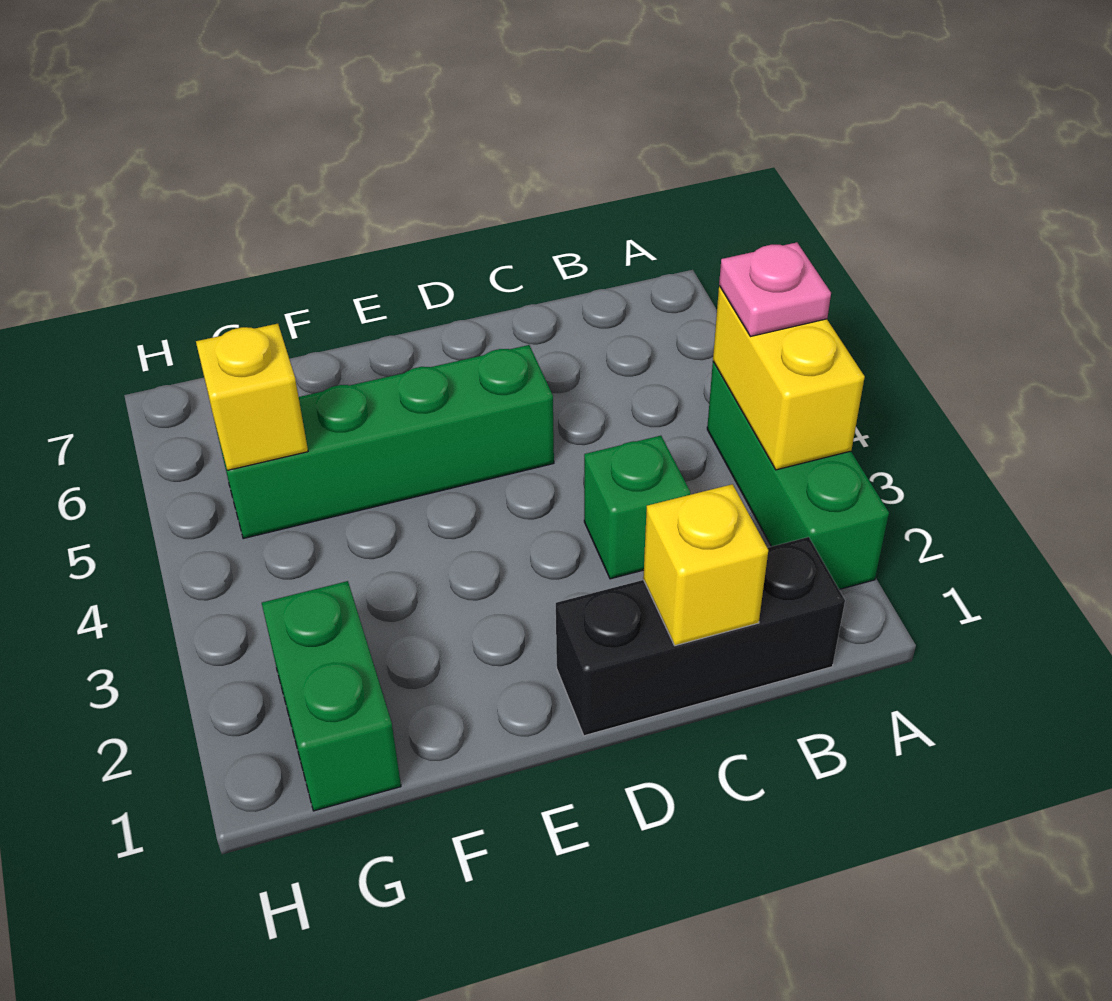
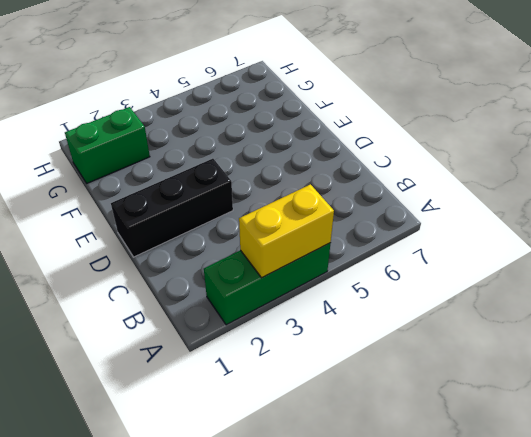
black brick D1:D3 level 1 -> black brick B1:D1 level 1
none -> green brick C3 level 1
none -> green brick D5:G5 level 1

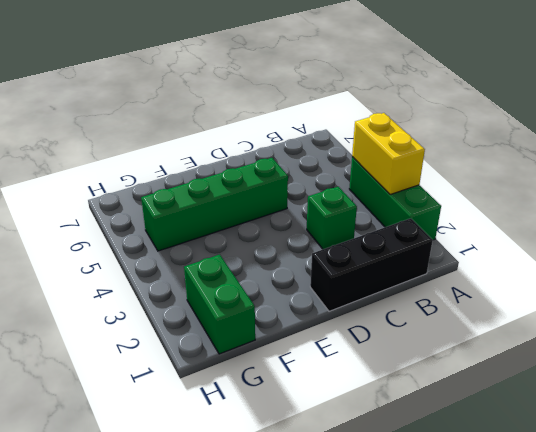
none -> yellow brick C1 level 2
none -> yellow brick G5 level 2

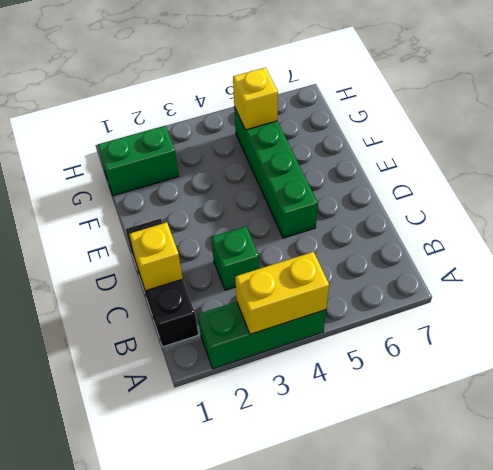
none -> pink plate A4 level 3

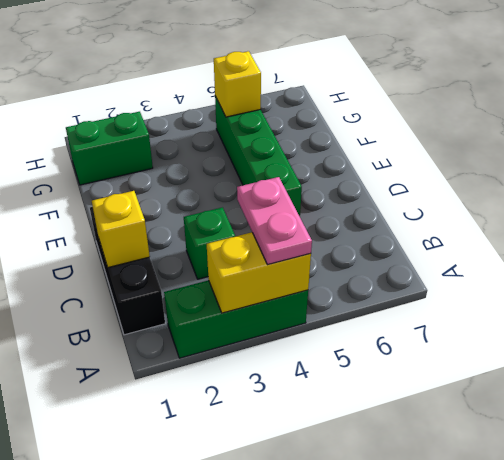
pink plate A4:B4 level 3 -> pink plate A4 level 3

